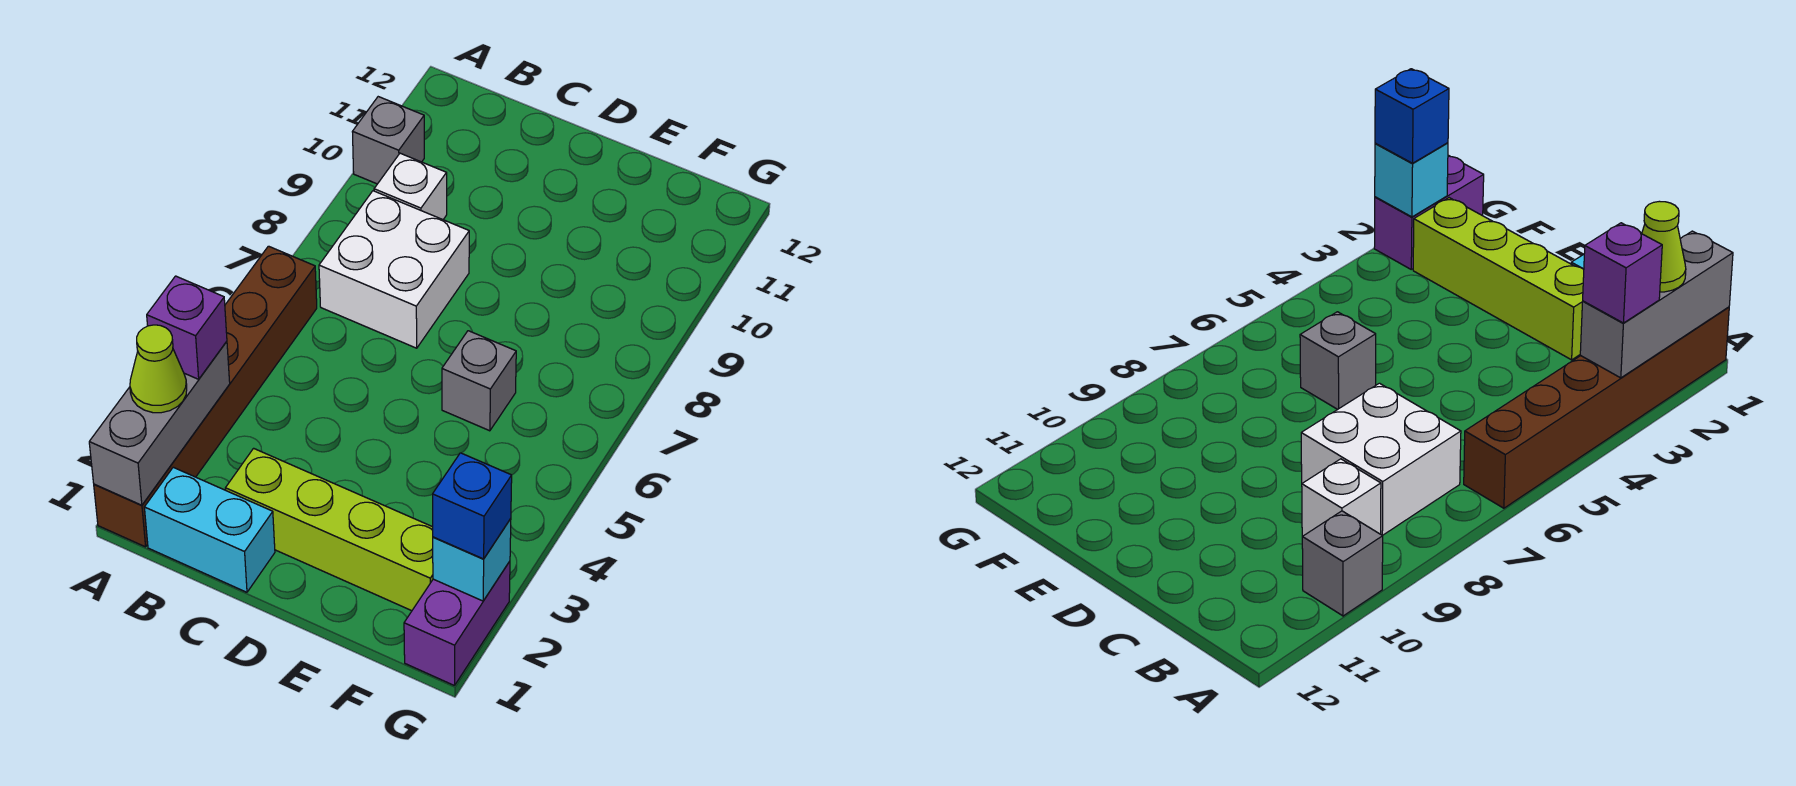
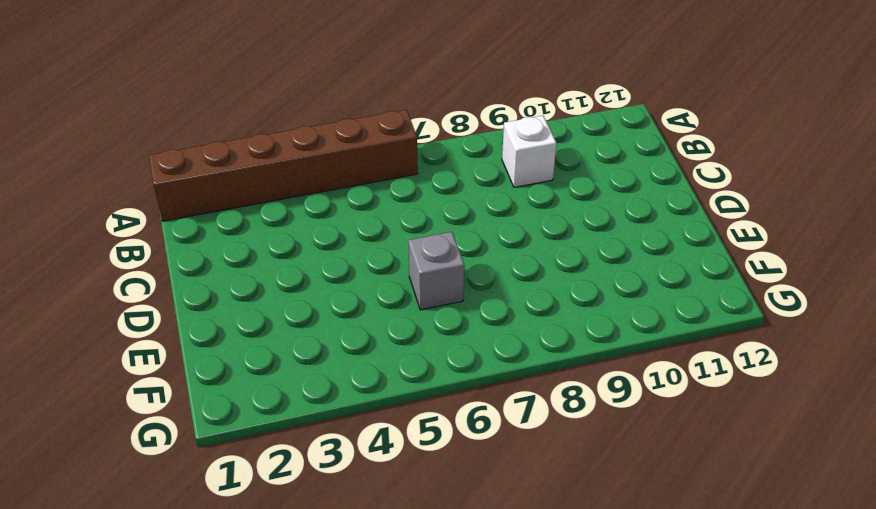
none -> grey brick A10 level 1
none -> cyan brick B1:C1 level 1
none -> white brick B7:C8 level 1

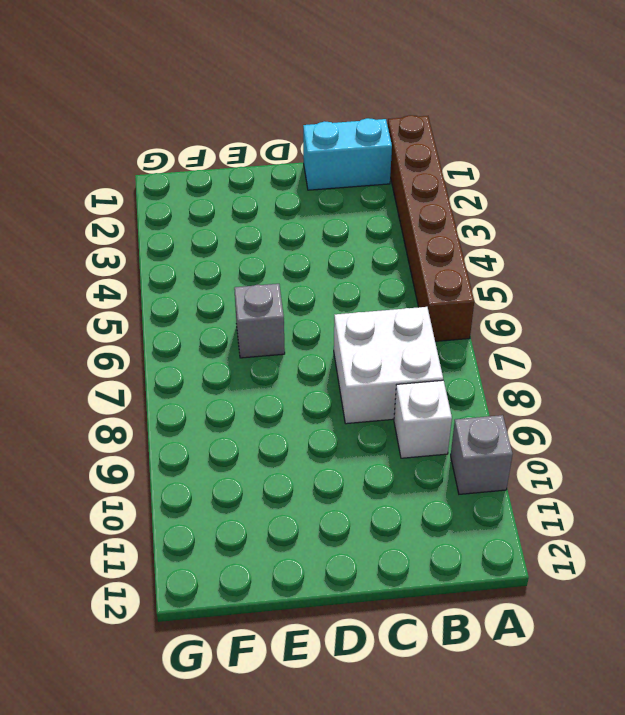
none -> lime brick C2:F2 level 1
none -> purple brick G1:G2 level 1
none -> grey brick A1:A3 level 2

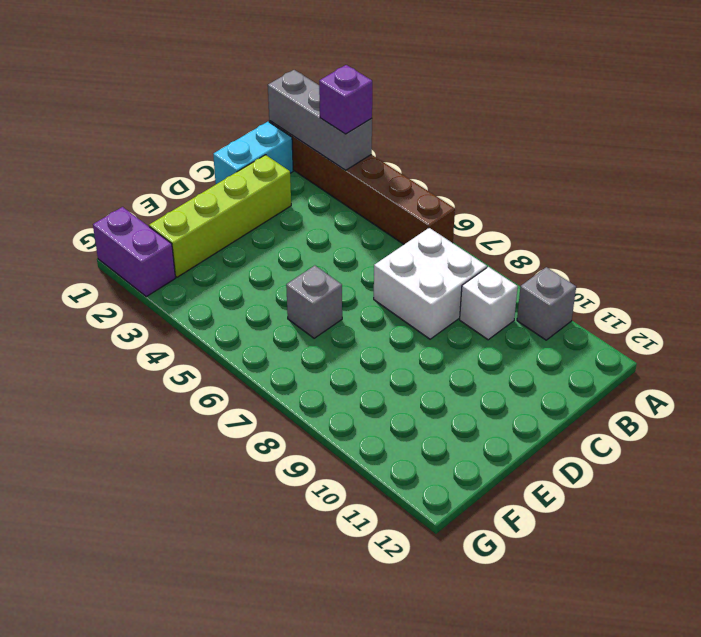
none -> cyan brick G2 level 2
none -> lime cone A2 level 3
none -> blue brick G2 level 3

